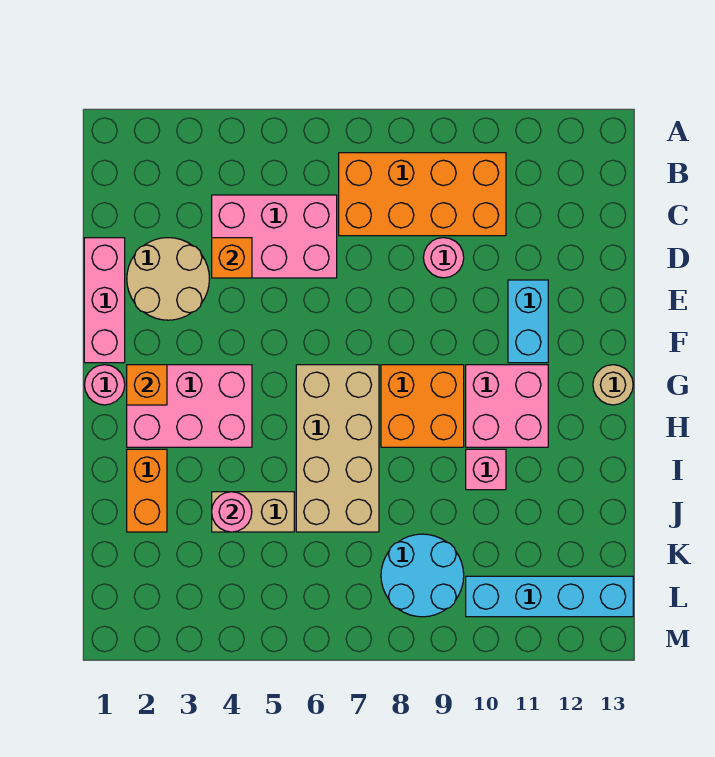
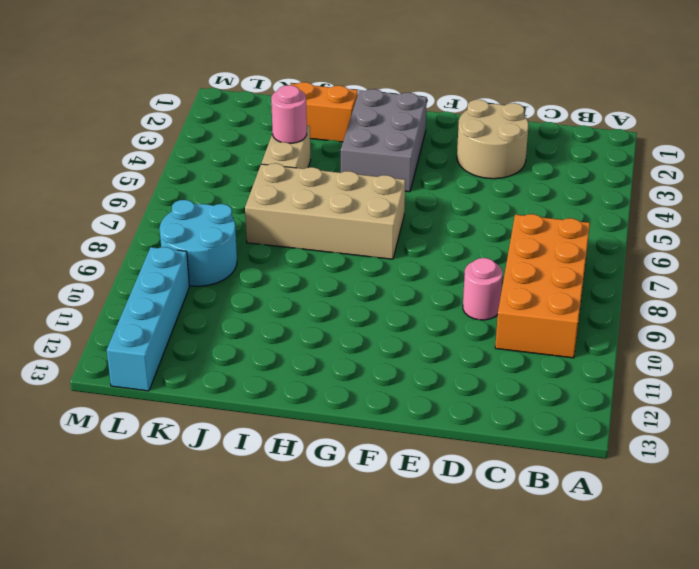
grey brick G2:H4 level 1 -> pink brick G2:H4 level 1
none -> pink brick C4:D6 level 1
none -> pink brick D1:F1 level 1
none -> cyan brick E11:F11 level 1

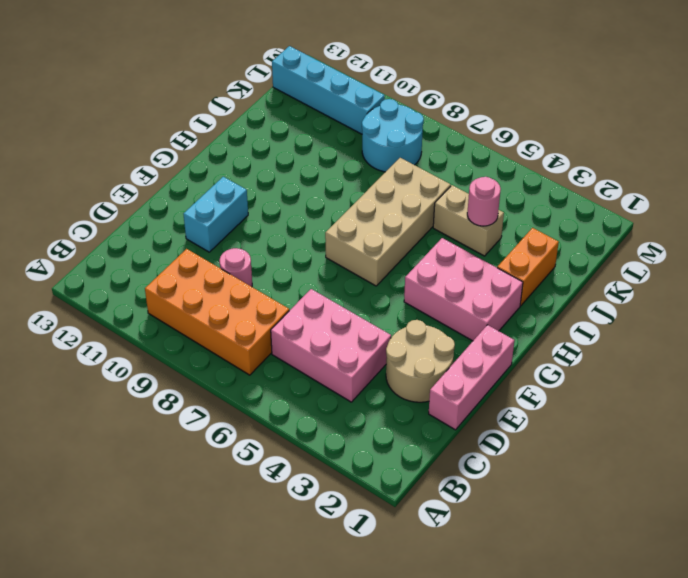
none -> pink round brick G1 level 1
none -> orange brick G8:H9 level 1
none -> pink brick G10:H11 level 1

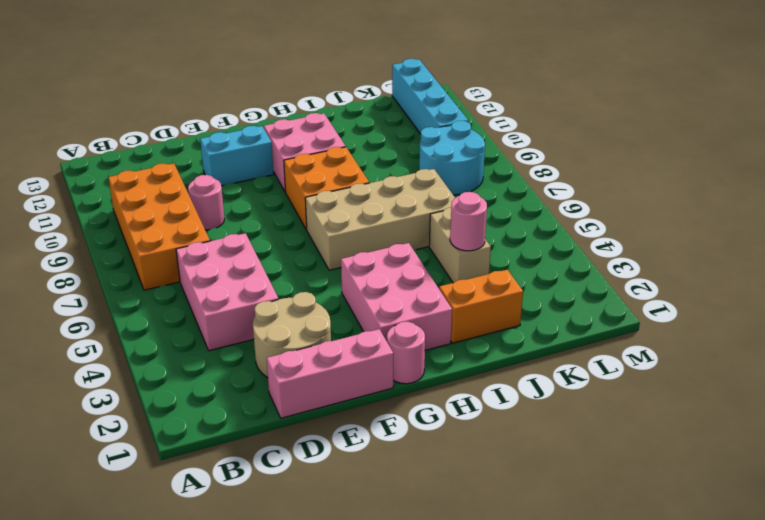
none -> tan round brick G13 level 1
none -> pink brick I10 level 1
none -> orange brick D4 level 2

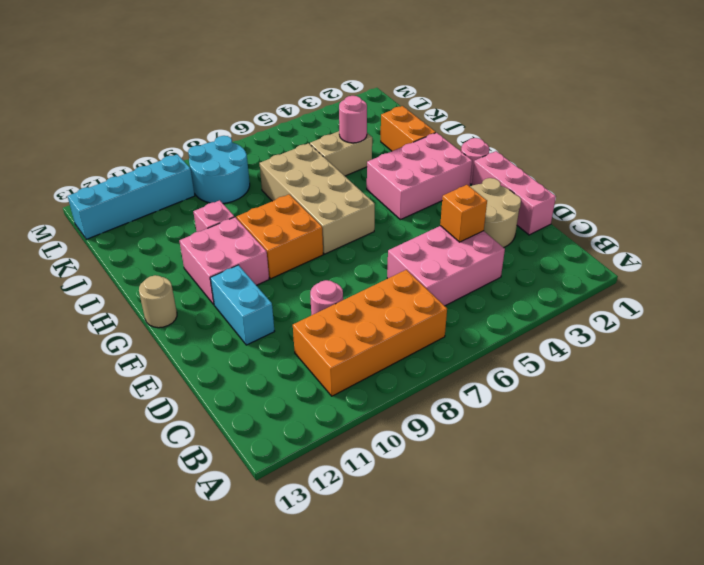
none -> orange brick G2 level 2

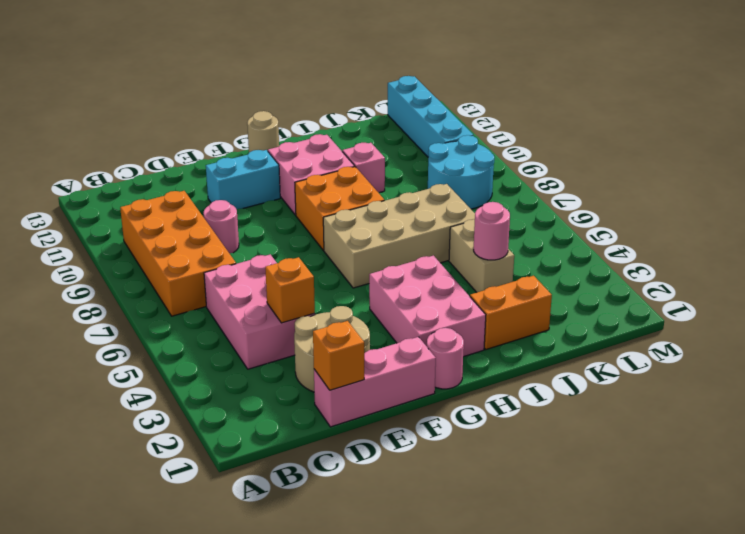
orange brick D1 level 2 -> orange brick G2 level 2

